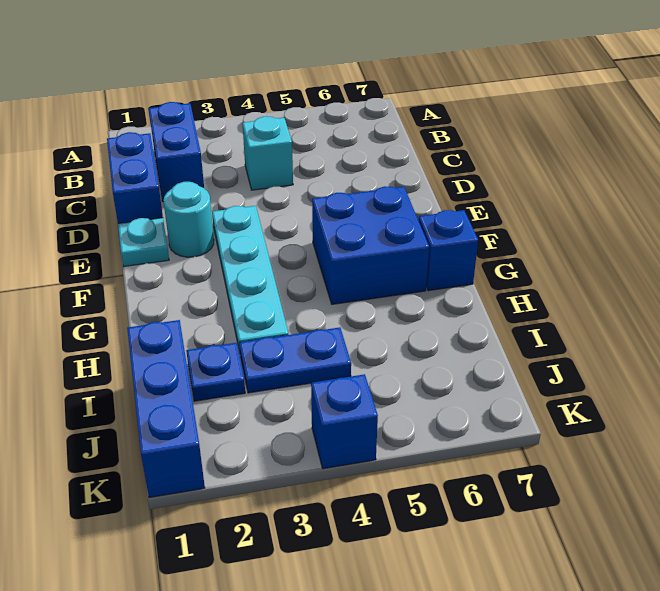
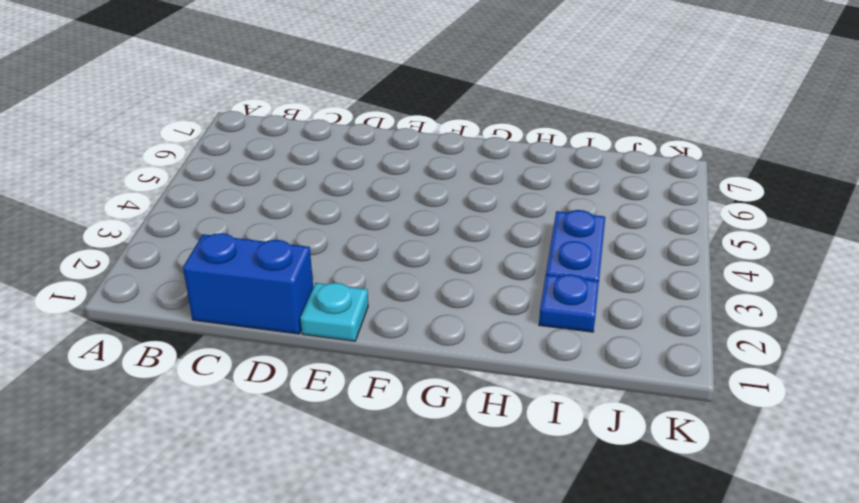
none -> blue brick B2:C2 level 1
none -> cyan brick C4 level 1
none -> cyan round brick E2 level 1

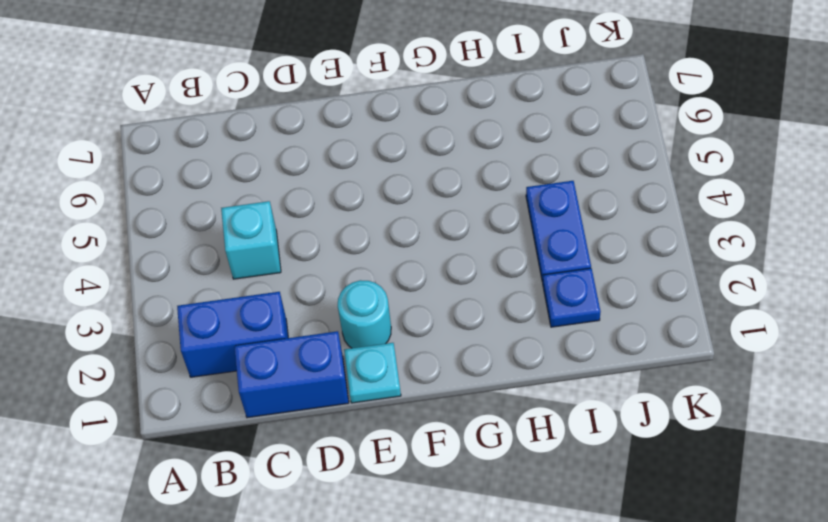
none -> cyan plate E3:H3 level 1
none -> blue brick F5:G6 level 1
none -> blue brick G7 level 1

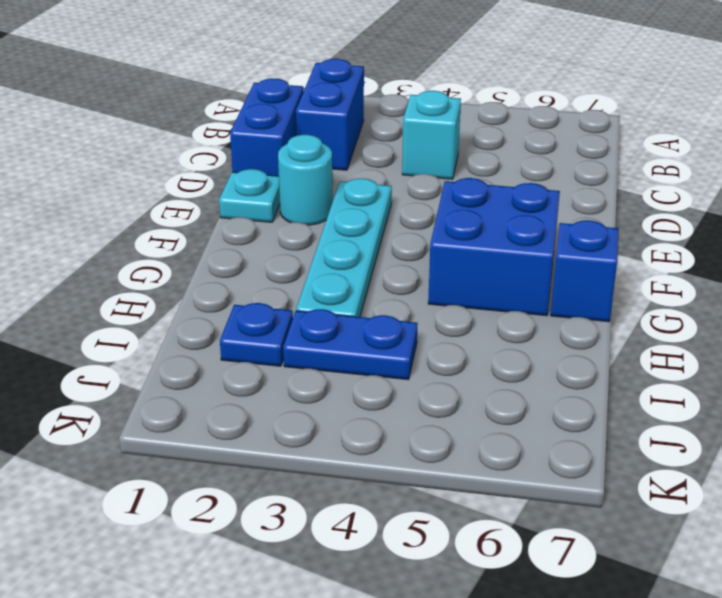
none -> blue brick I1:K1 level 1
none -> blue brick K4 level 1

